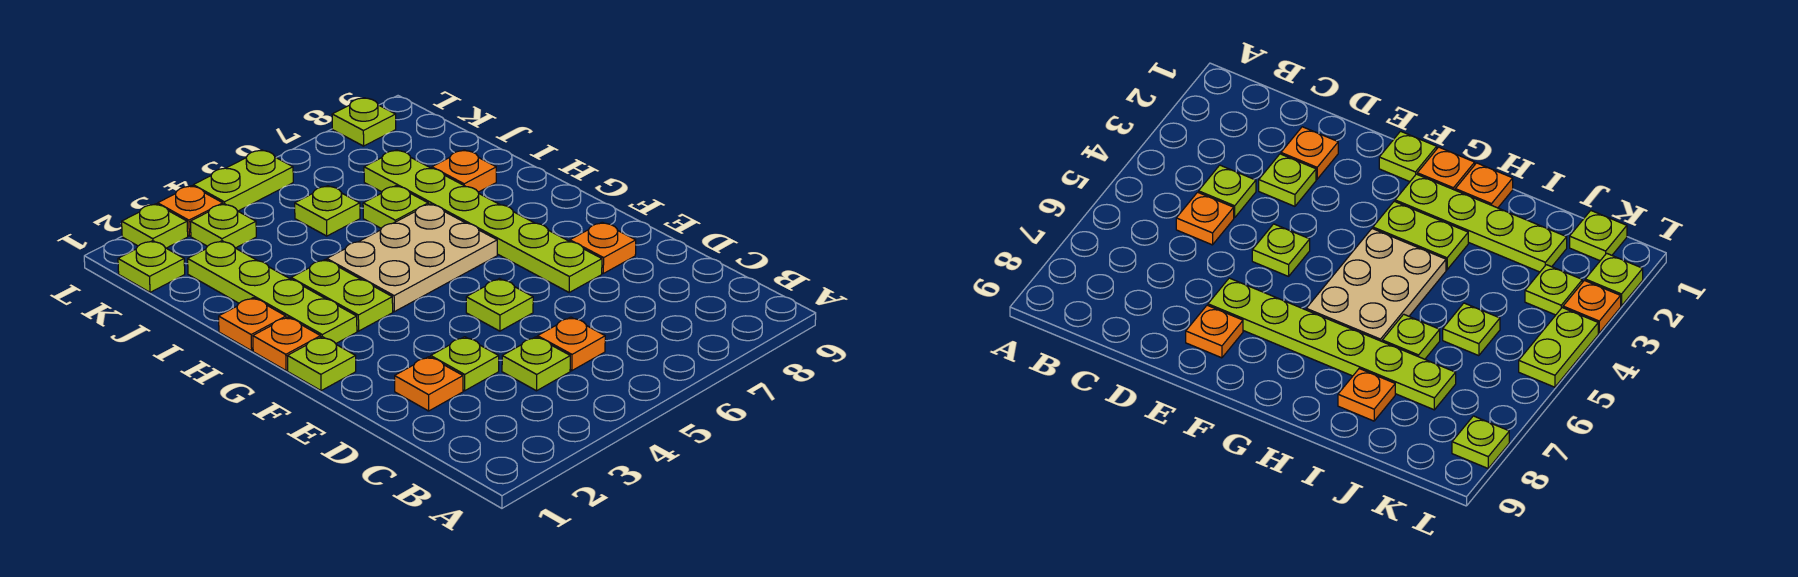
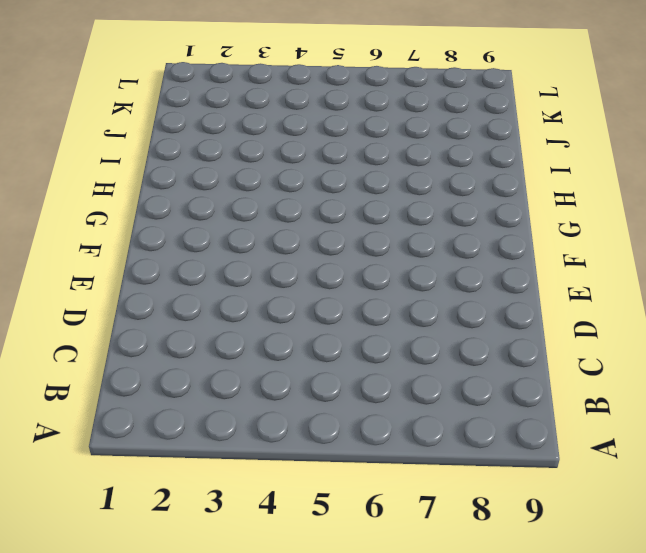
none -> lime plate C4 level 1
none -> orange plate C5 level 1
none -> orange plate D2 level 1

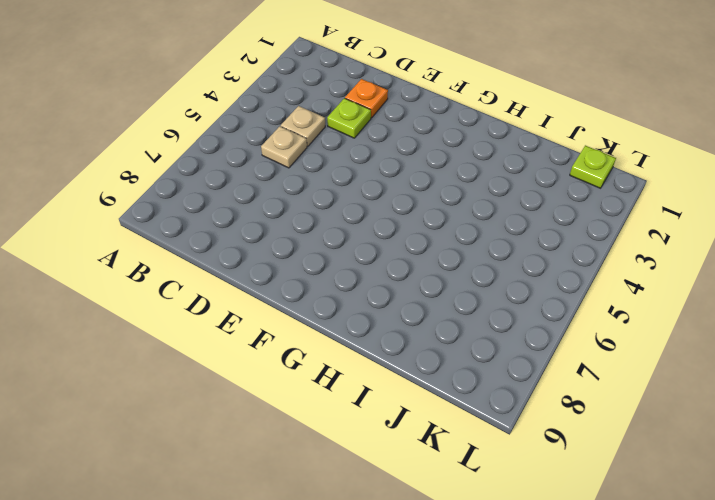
tan plate C4 level 1 -> lime plate C4 level 1
tan plate C5 level 1 -> orange plate C5 level 1
none -> lime plate E5 level 1
none -> lime plate E7:J7 level 1
none -> orange plate E8 level 1

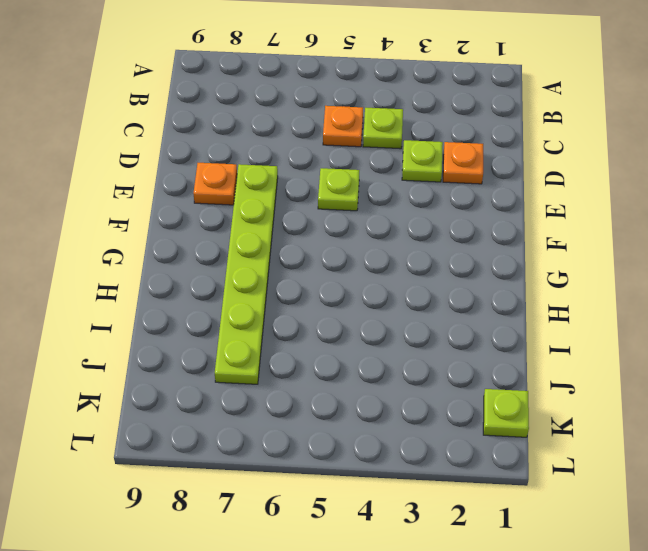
none -> lime plate F1 level 1
none -> orange plate G1 level 1
none -> lime plate G2:J2 level 1

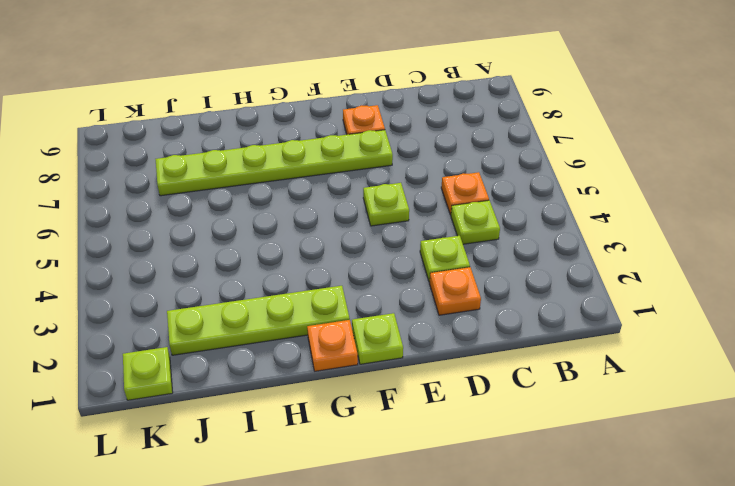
none -> lime plate G3:H3 level 1
none -> tan plate G4:H6 level 1
none -> orange plate H1 level 1

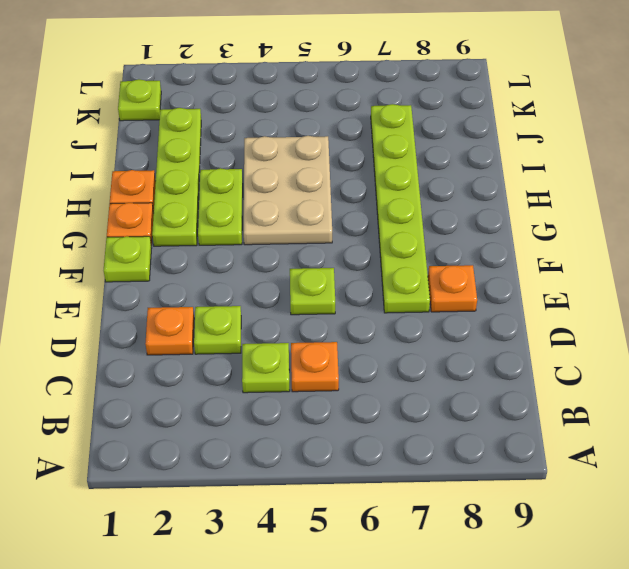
tan plate G4:I5 level 1 -> tan plate G4:H6 level 1
none -> lime plate I6 level 1
none -> orange plate I8 level 1
none -> lime plate J5 level 1

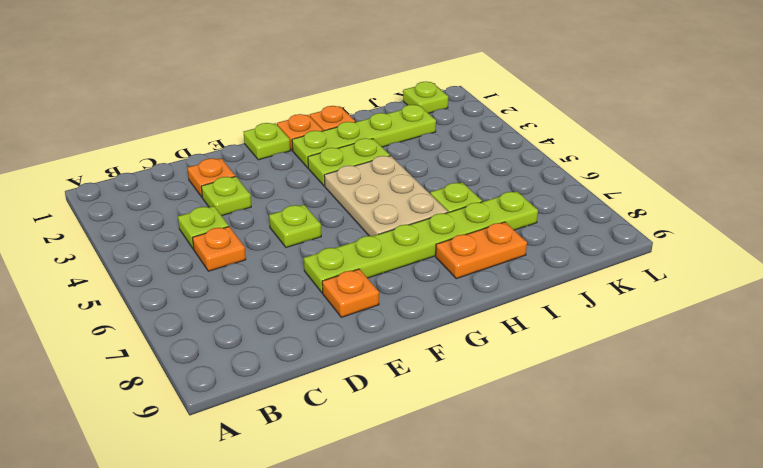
orange plate H8:I8 level 1 -> orange plate I8 level 1
none -> lime plate J5 level 1
none -> lime plate K3 level 1
none -> lime plate L2 level 1

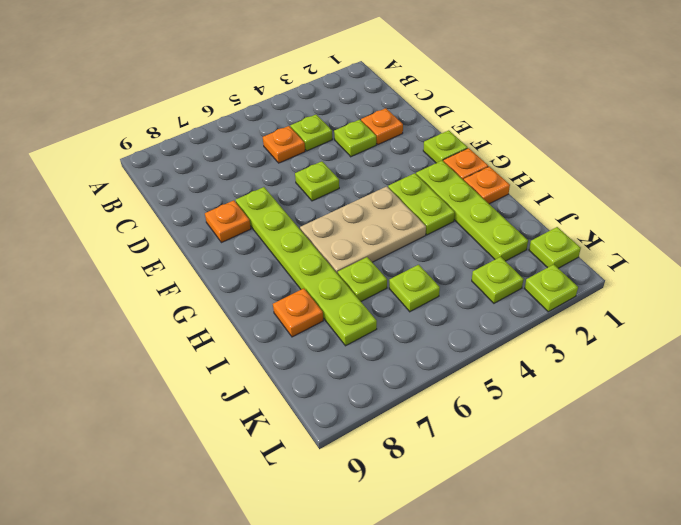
none -> orange plate L3 level 1
none -> lime plate L4:L5 level 1
none -> lime plate L8 level 1

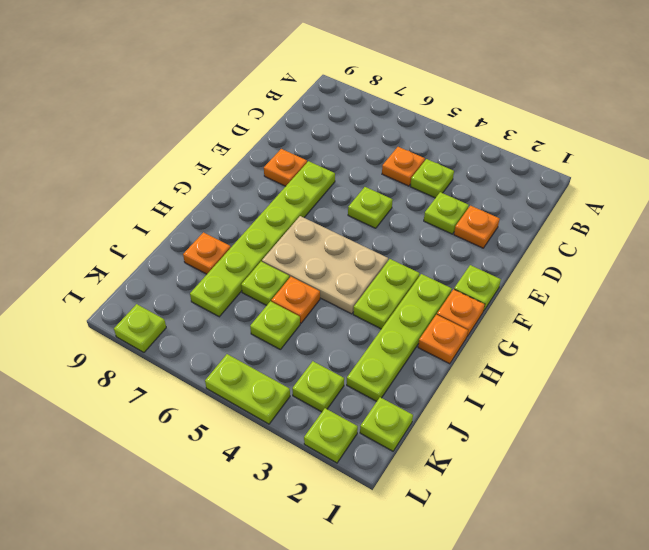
orange plate I5 level 1 -> orange plate L3 level 1

